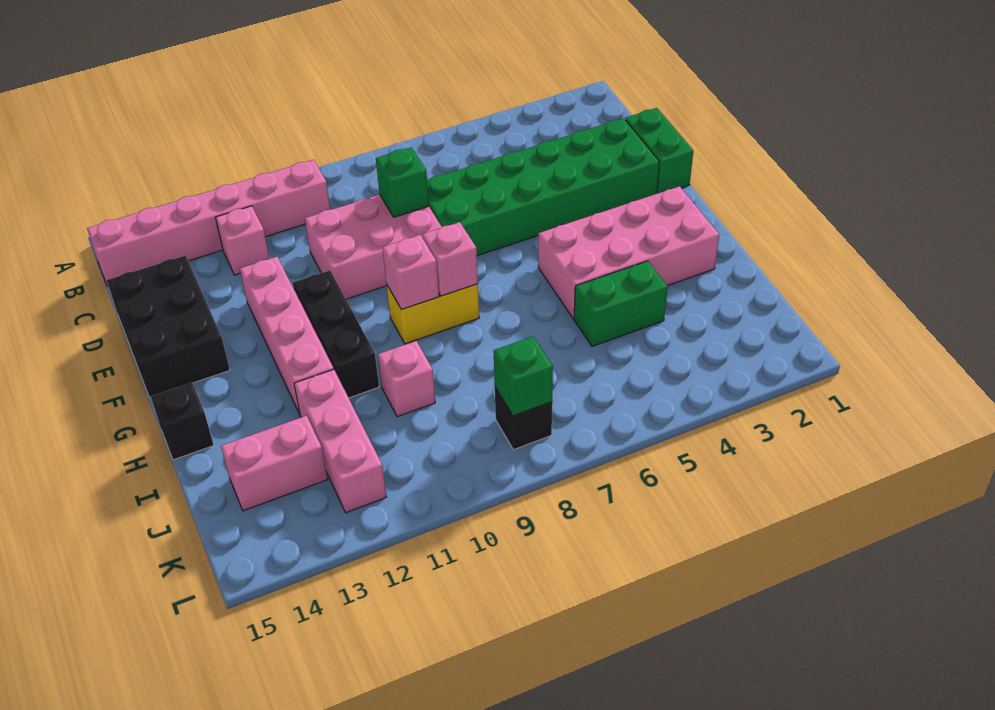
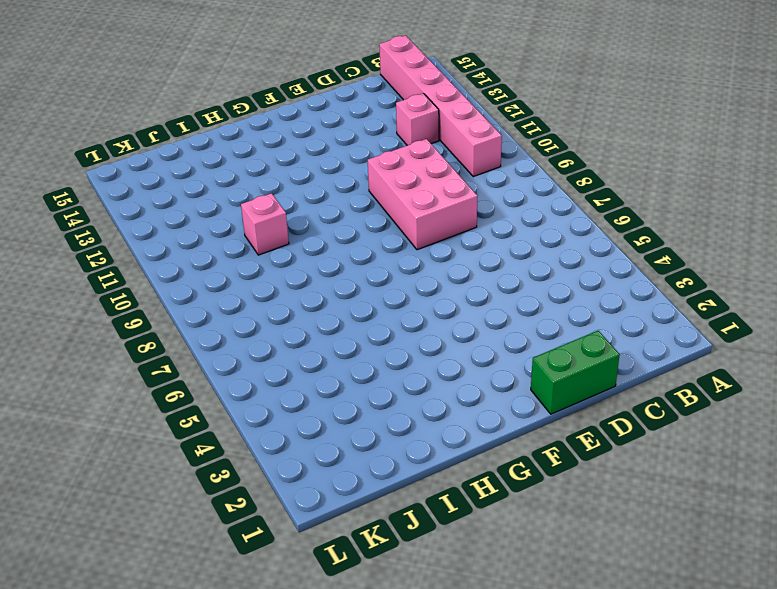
none -> green brick D2:E7 level 1
none -> black brick D14:F15 level 1
none -> pink brick E12:H12 level 1

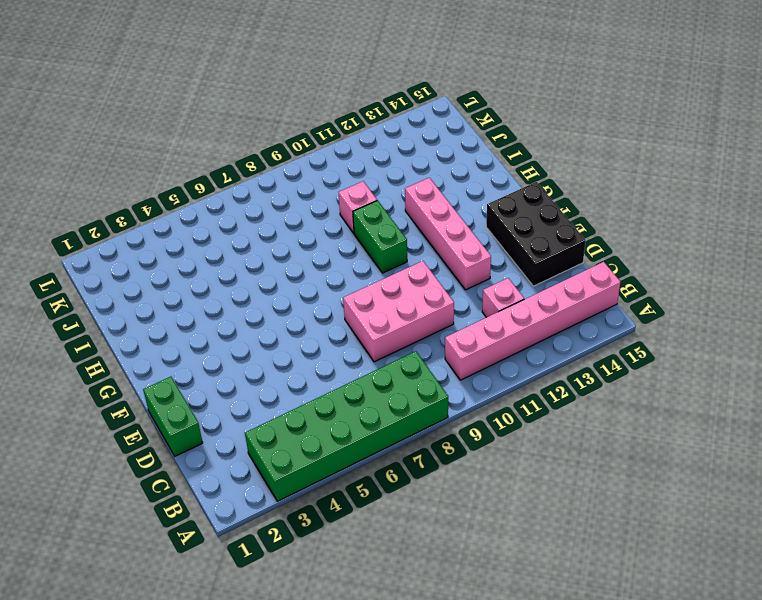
green brick A3:B8 level 1 -> green brick D2:E7 level 1
green brick G10:H10 level 1 -> green brick I4:I5 level 1
none -> black brick F11:H11 level 1
none -> pink brick G2:H5 level 1
none -> yellow brick G8:G9 level 1

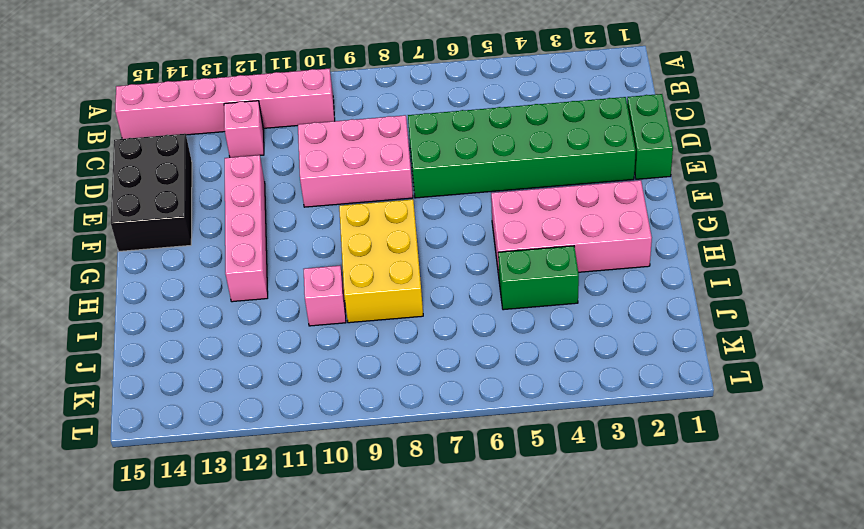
yellow brick G8:I9 level 1 -> yellow brick G8:G9 level 1
none -> black brick F11:H11 level 1
none -> black brick H15 level 1
none -> pink brick I12:K12 level 1

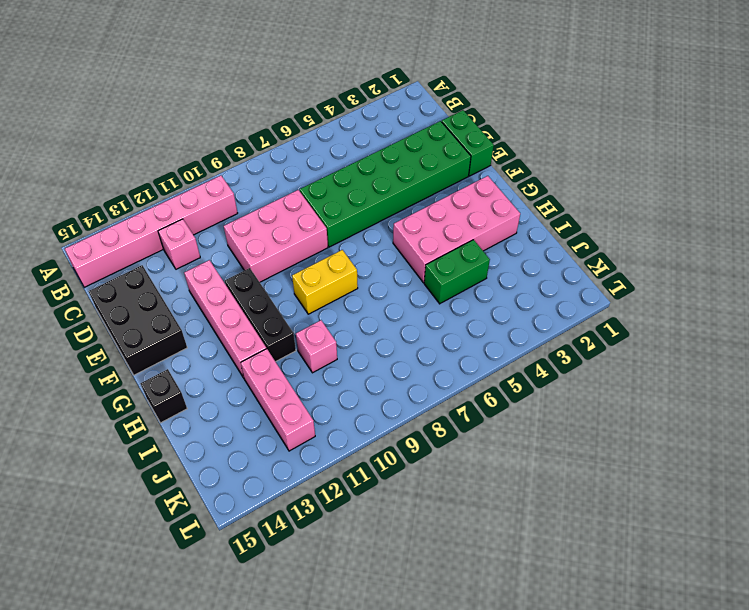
none -> pink brick J13:J14 level 1
none -> black brick K8 level 1
none -> green brick D8 level 2

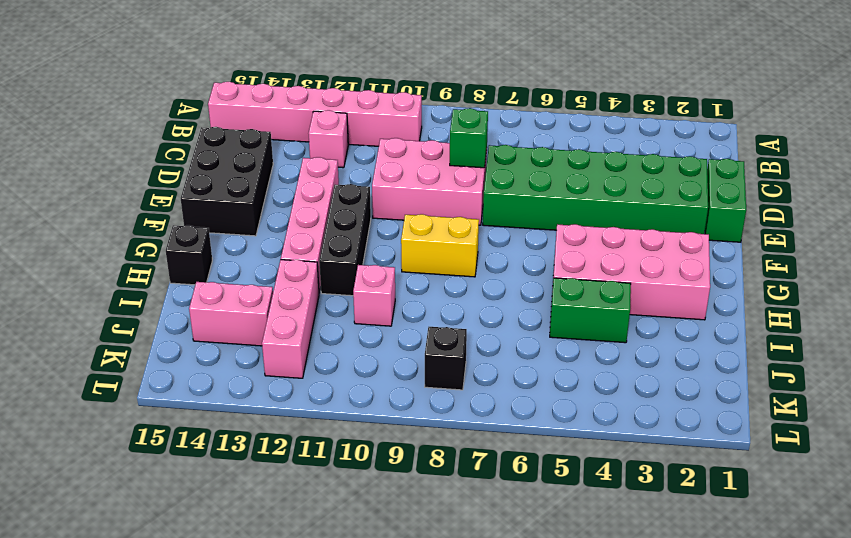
none -> pink brick G8 level 2
none -> pink brick G9 level 2
none -> green brick K8 level 2

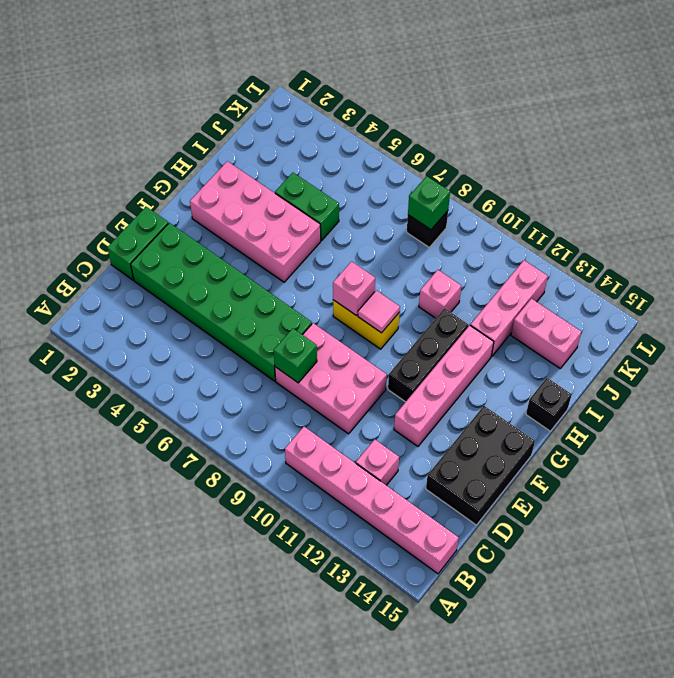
pink tile G9 level 2 -> pink brick G9 level 2

